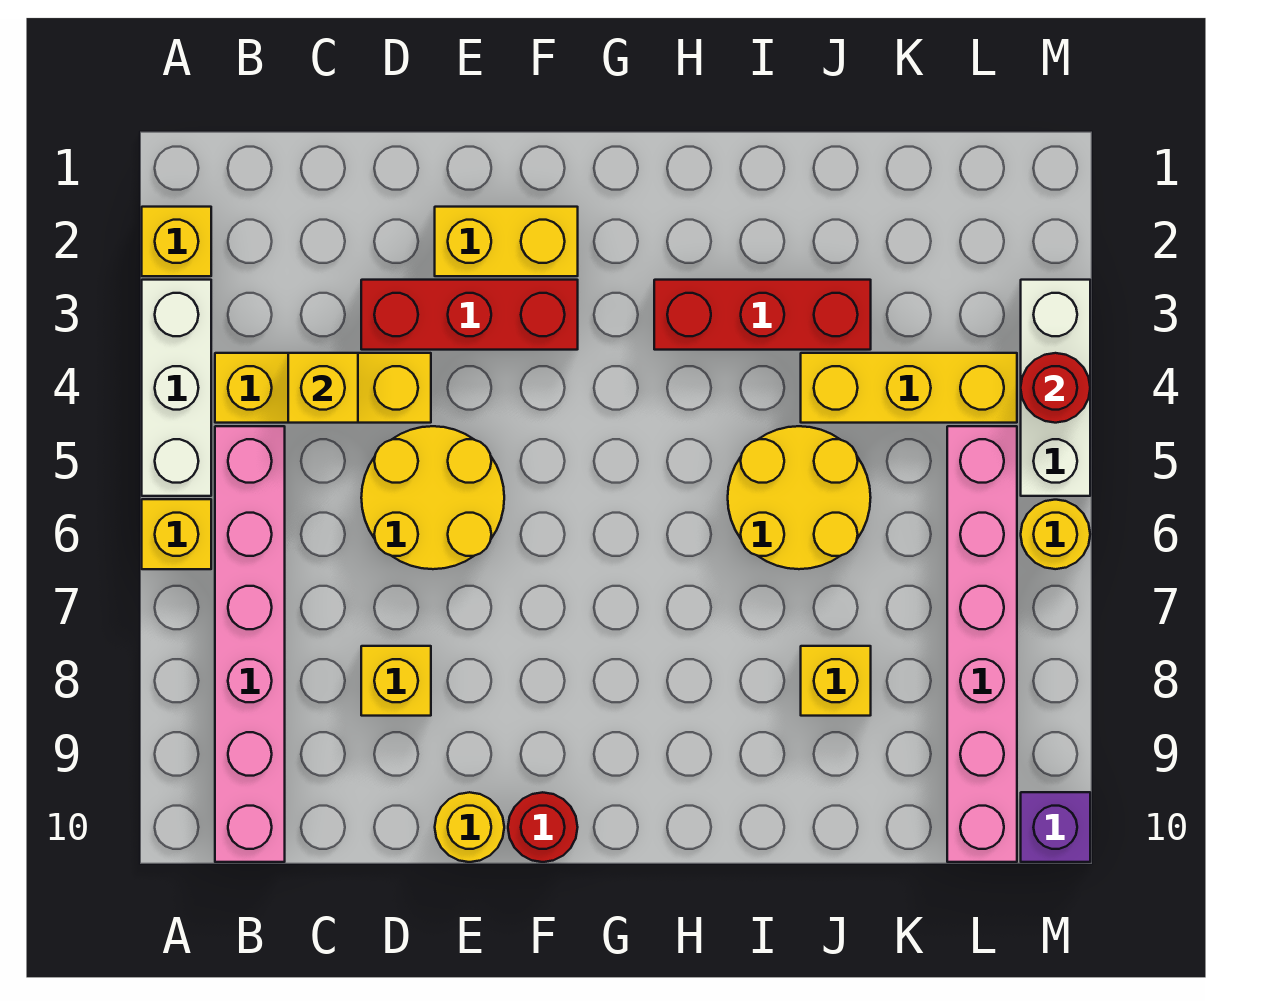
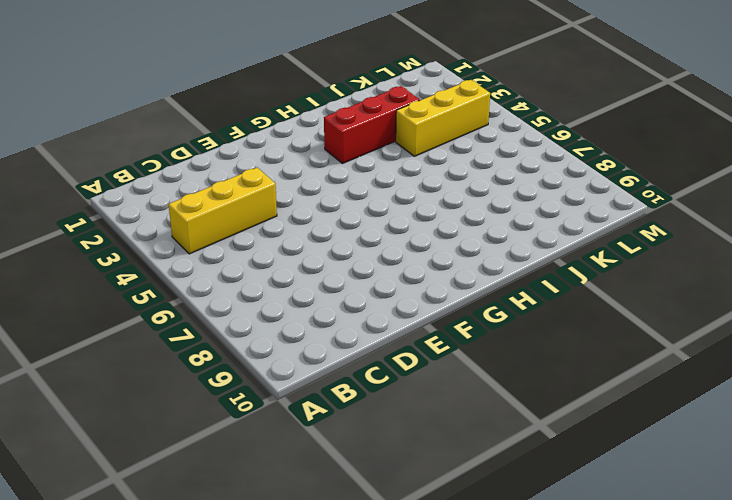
none -> yellow brick A2 level 1
none -> white brick A3:A5 level 1
none -> yellow brick A6 level 1

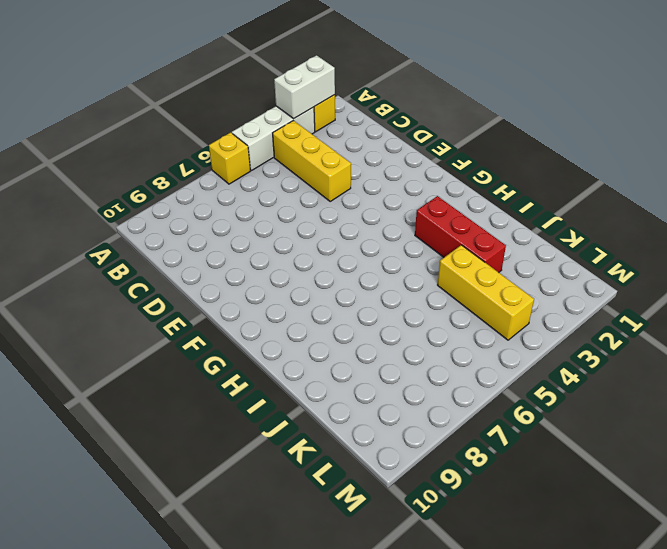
white brick A2:A3 level 2 -> none
none -> pink brick B5:B10 level 1
none -> red brick D3:F3 level 1
none -> yellow round brick D5:E6 level 1

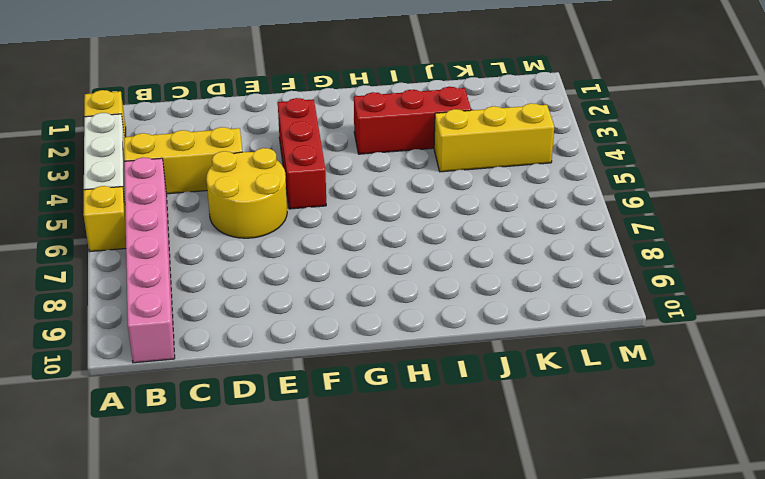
red brick F3:F5 level 1 -> red brick D3:F3 level 1
none -> yellow brick D8 level 1
none -> yellow brick E2:F2 level 1
none -> yellow round brick E10 level 1

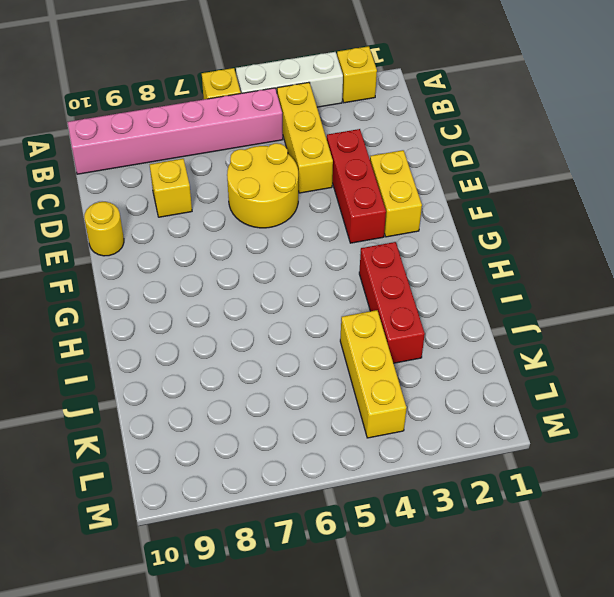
none -> red round brick F10 level 1
none -> yellow round brick I5:J6 level 1
none -> yellow brick J8 level 1

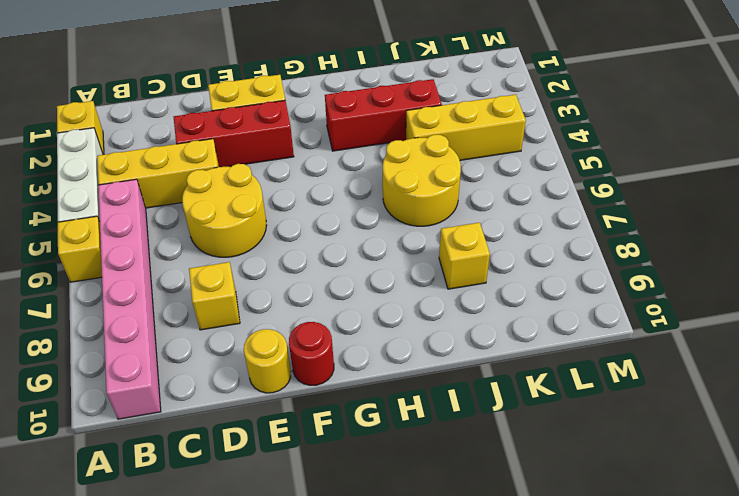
none -> pink brick L5:L10 level 1
none -> white brick M3:M5 level 1
none -> yellow round brick M6 level 1

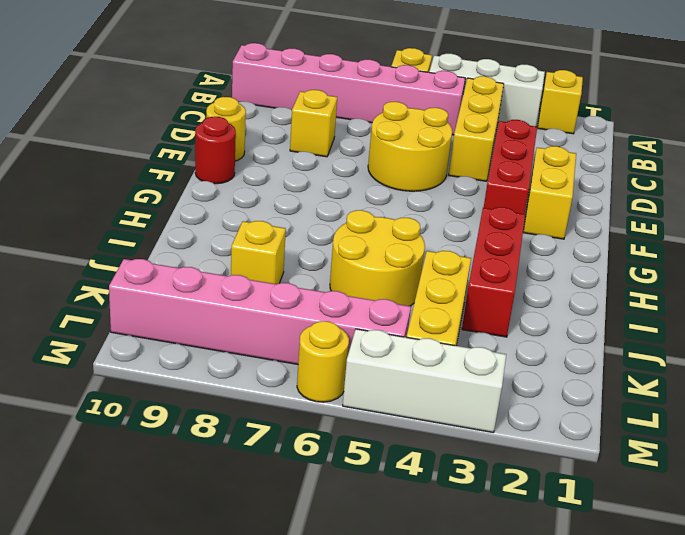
none -> purple brick M10 level 1
none -> yellow brick C4 level 2
none -> red round brick M4 level 2

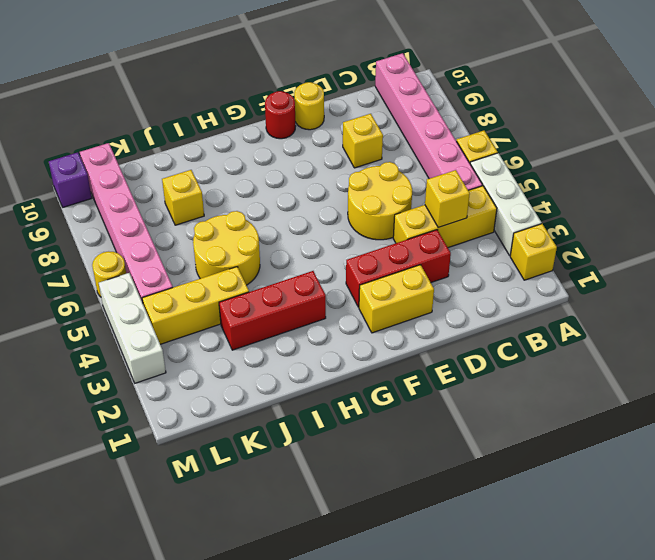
none -> red round brick M4 level 2

